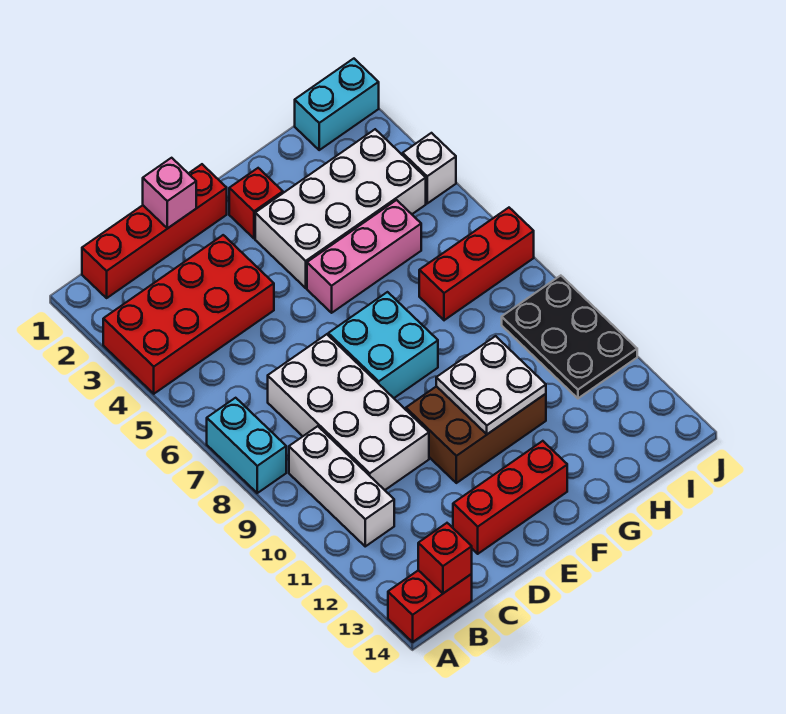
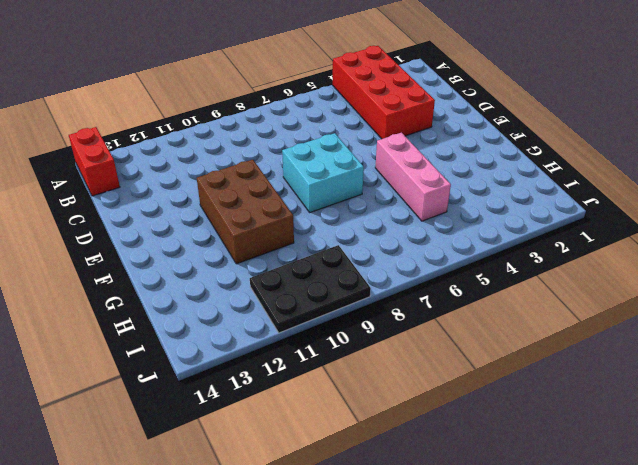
none -> cyan brick A7:A8 level 1
none -> red brick B1:E1 level 1
none -> white brick B9:B11 level 1

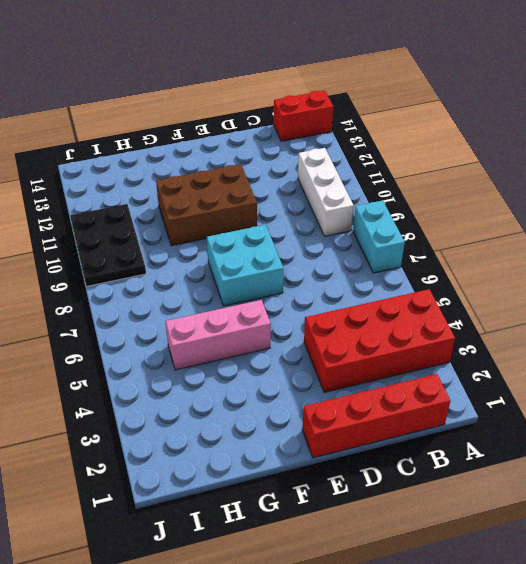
none -> white brick C7:D10 level 1
none -> red brick D13:F13 level 1
none -> red brick F2 level 1

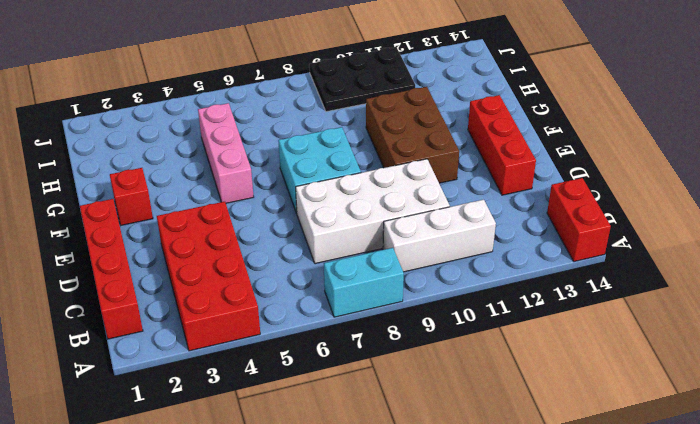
none -> white brick F3:I4 level 1
none -> red brick H7:J7 level 1
none -> cyan brick I1:J1 level 1

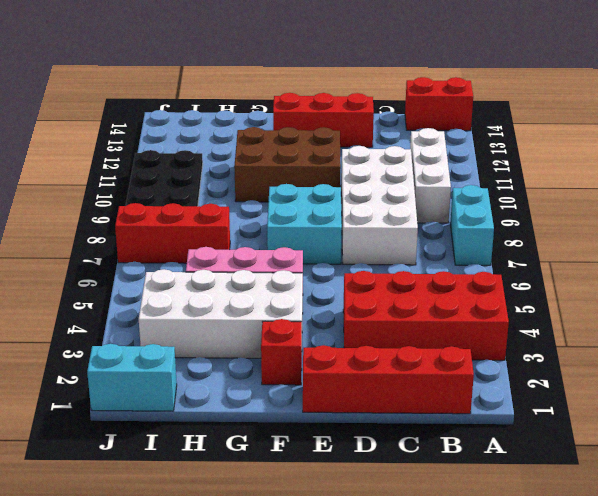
none -> white brick J4 level 1
none -> red brick B14 level 2
none -> pink brick D1 level 2

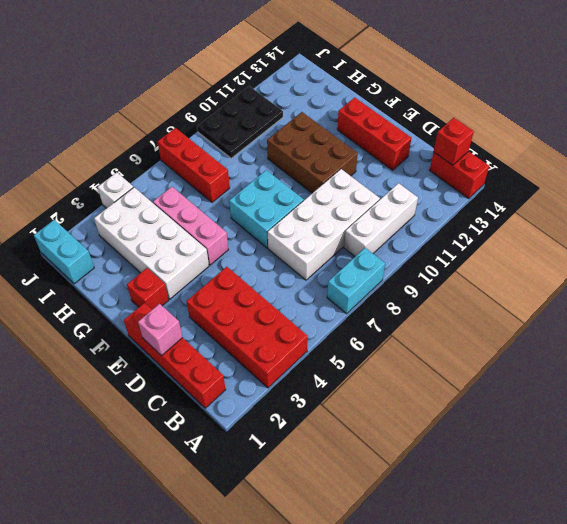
none -> white plate F10:G11 level 2

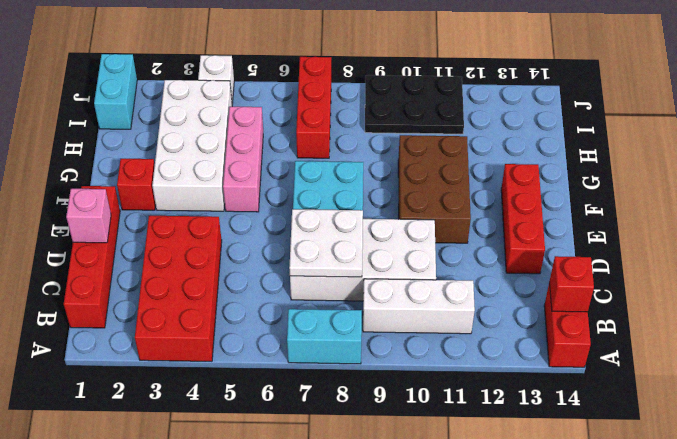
white plate C7:D8 level 2 -> white plate F10:G11 level 2

